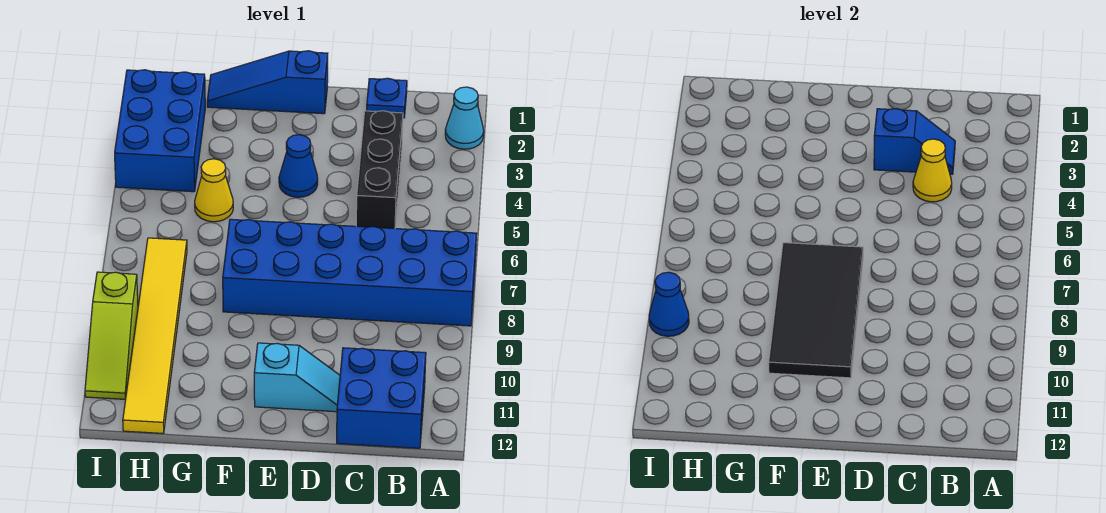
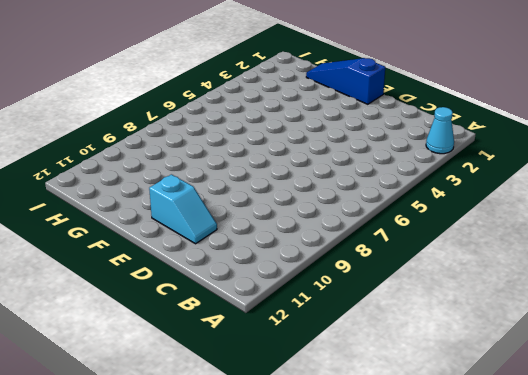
none -> blue brick A7:F8 level 1
none -> blue brick B11:C12 level 1
none -> blue plate C1 level 1

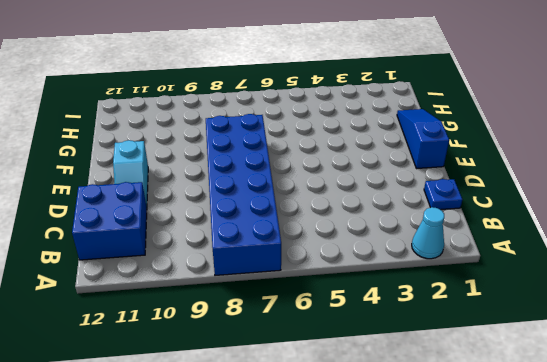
none -> black brick C3:C5 level 1
none -> blue cone E4 level 1
none -> yellow cone G5 level 1

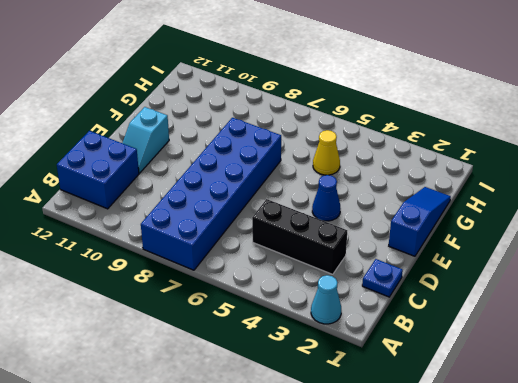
none -> blue brick H2:I4 level 1
none -> yellow tile H7:H12 level 1
none -> lime slope I9:I11 level 1 top 9

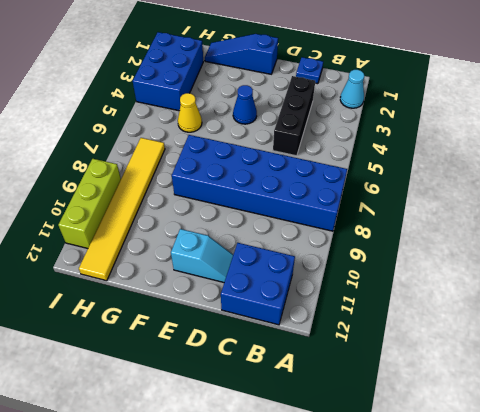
lime brick I9:I11 level 1 -> lime slope I9:I11 level 1 top 9
none -> blue slope C3:D3 level 2 top D
none -> yellow cone C4 level 2
none -> black tile E7:F10 level 2

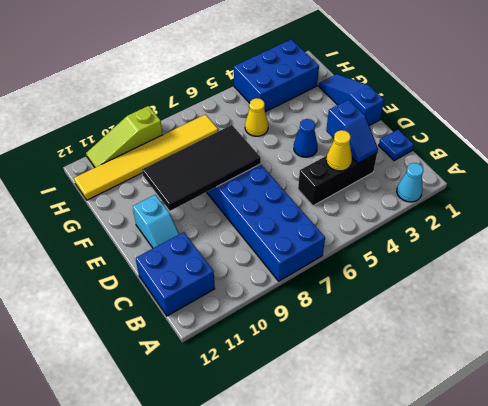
none -> blue cone I9 level 2

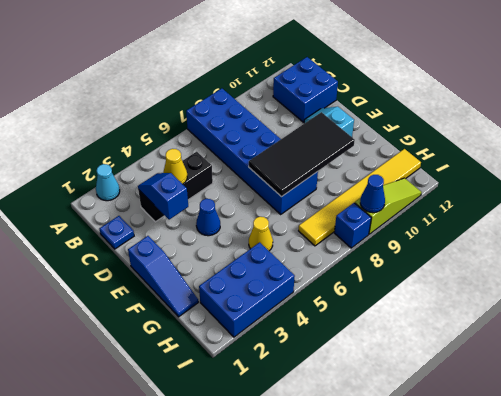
blue brick I8 level 1 -> none

